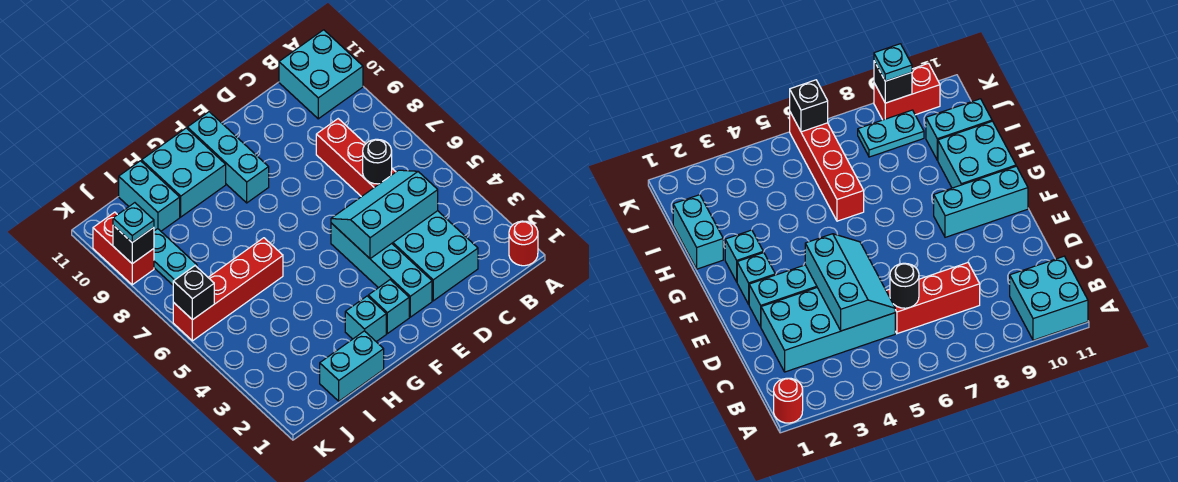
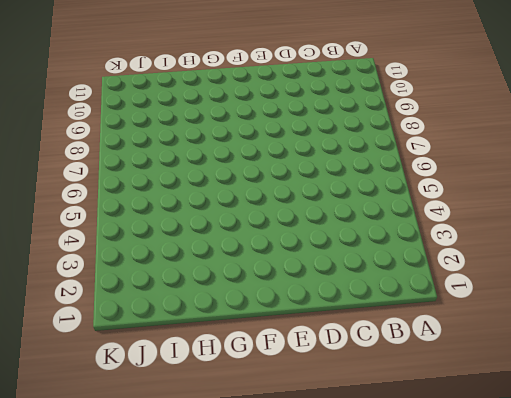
none -> red round brick A1 level 1
none -> cyan brick A10:B11 level 1
none -> cyan brick C2:D5 level 1

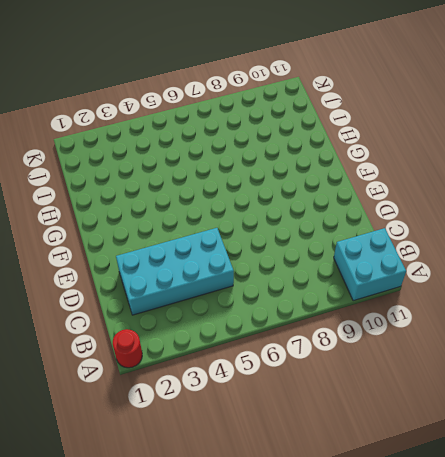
none -> red brick C6:C8 level 1
none -> cyan brick E2:E5 level 1
none -> cyan brick F2 level 1

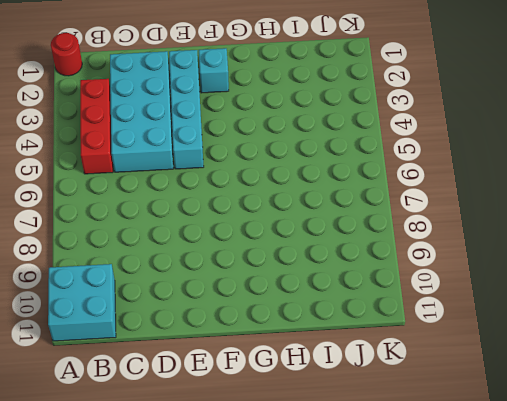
red brick B3:B5 level 1 -> red brick C6:C8 level 1
none -> cyan brick F9:F11 level 1
none -> cyan brick G2 level 1
none -> cyan brick G10:H11 level 1

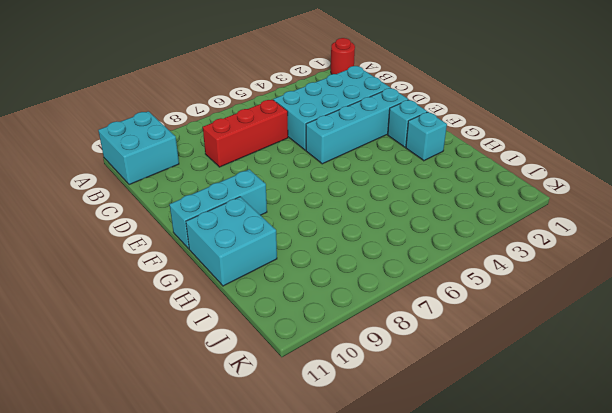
none -> cyan brick H1:I1 level 1
none -> red brick H6:K6 level 1
none -> cyan brick I10:I11 level 1

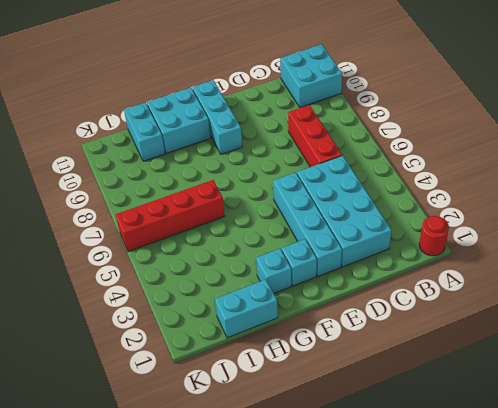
none -> cyan plate J8:J9 level 1
none -> red brick K9:K10 level 1
none -> cyan slope C4:E5 level 2 top 4

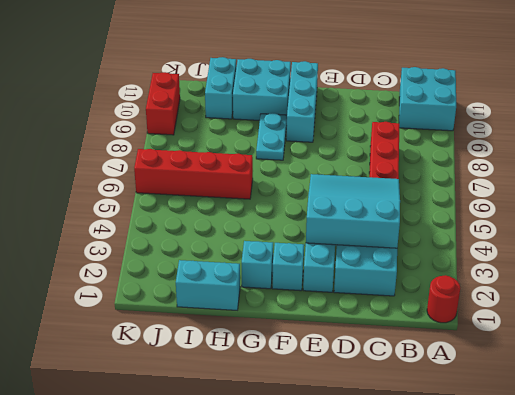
cyan slope C3:E5 level 2 top 3 -> cyan slope C4:E5 level 2 top 4
cyan plate G8:G9 level 1 -> cyan plate J8:J9 level 1
none -> black round brick C6 level 2
none -> black brick K6 level 2
none -> black brick K9 level 2

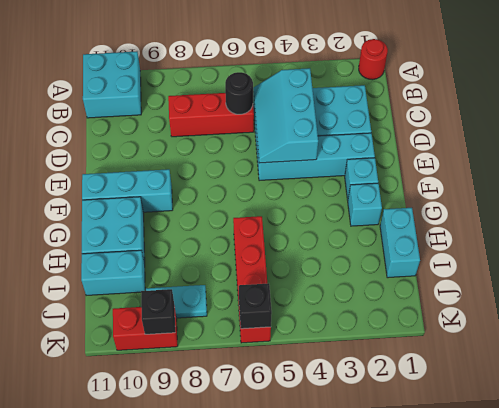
none -> cyan plate K9 level 3

